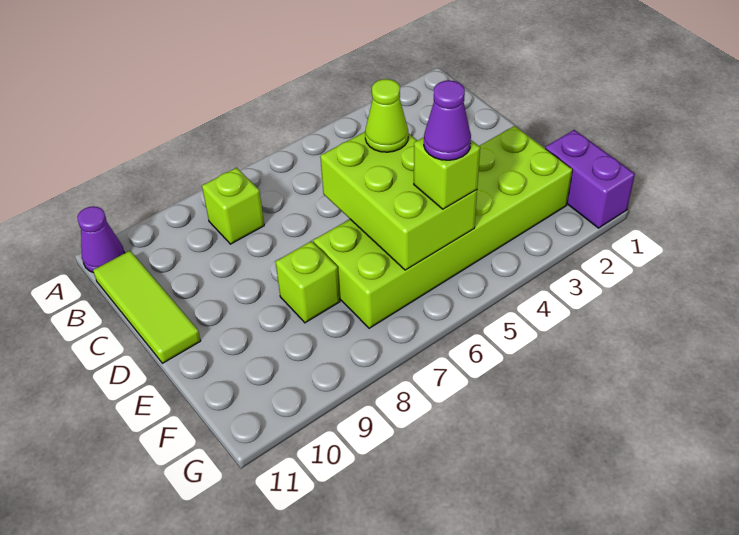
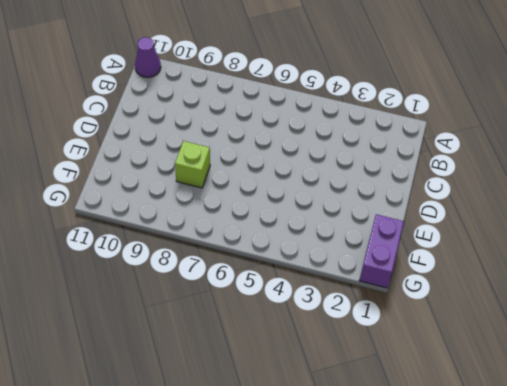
none -> lime brick B8 level 1
none -> lime tile B11:D11 level 1

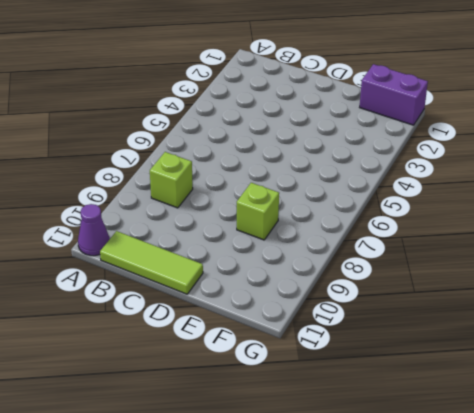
none -> lime brick E2:F7 level 1
none -> lime brick D5:F6 level 2

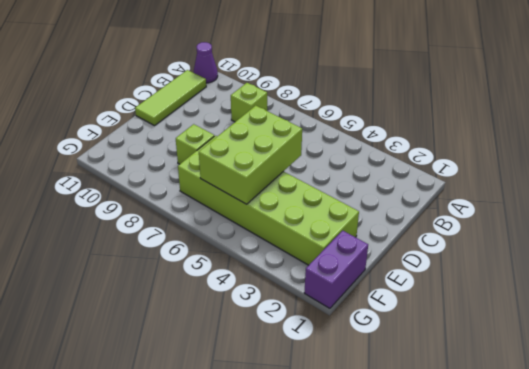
none -> lime cone D5 level 3
none -> lime brick F5 level 3

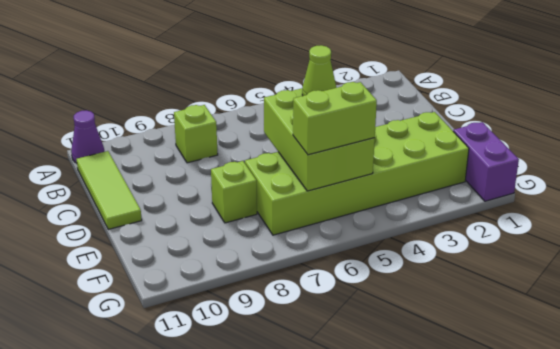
lime brick F5:F6 level 3 -> lime brick F5 level 3
none -> purple cone F5 level 4

